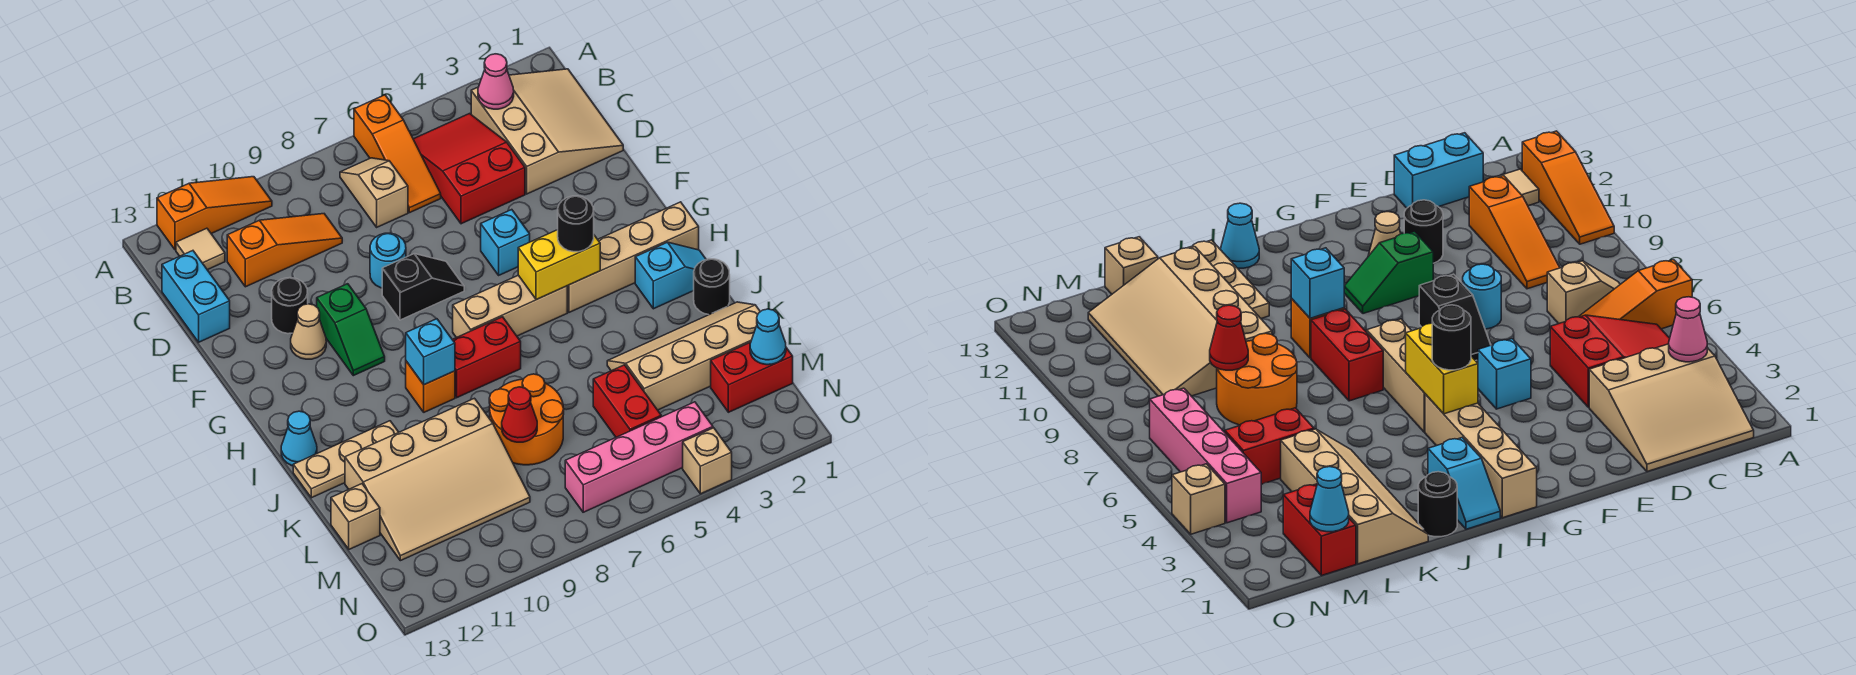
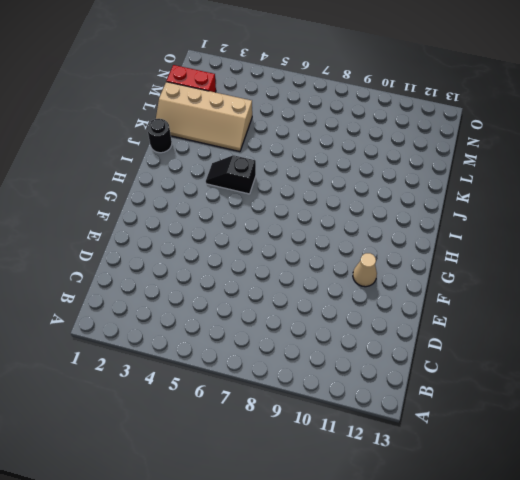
black slope I4:I5 level 1 top 5 -> black slope F7:F8 level 1 top 8
none -> orange slope A6:C6 level 1 top A
none -> orange slope A10:A12 level 1 top 12
none -> tan slope B1:D3 level 1 top 3
none -> red slope B4:D5 level 1 top D

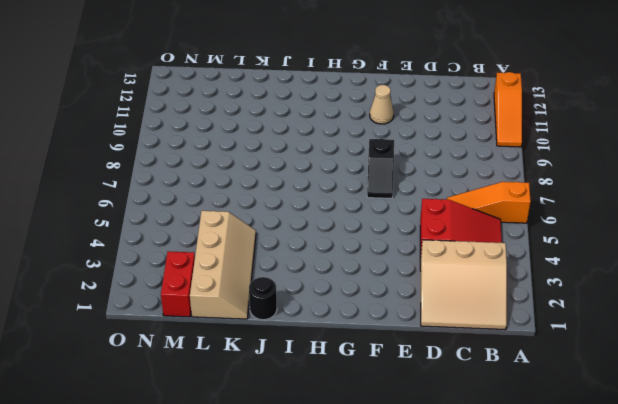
none -> tan slope B7:C7 level 1 top C
none -> tan tile B12 level 1
none -> orange slope C9:C11 level 1 top 11
none -> cyan brick C13:D13 level 1

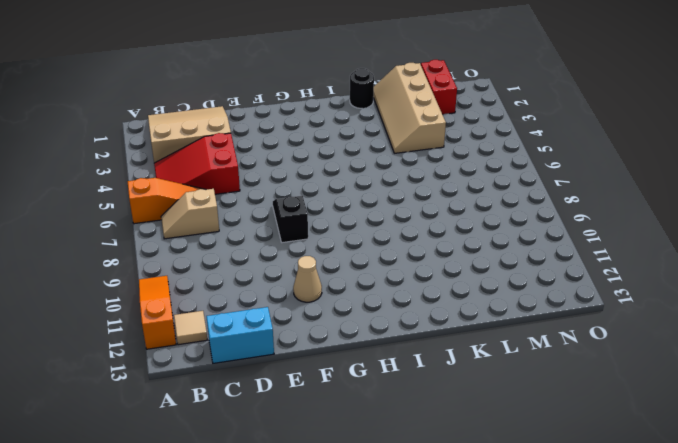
none -> orange slope C9:C11 level 1 top 11
none -> cyan round brick E8 level 1
none -> black round brick E11 level 1
none -> cyan brick F5 level 1

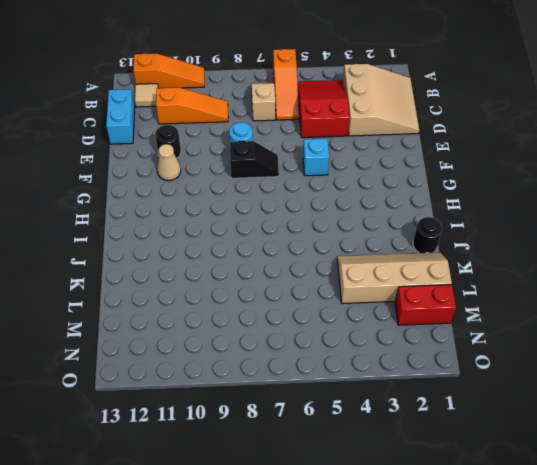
none -> green slope F10:G10 level 1 top F
none -> tan brick H1:H4 level 1
none -> tan brick H5:H7 level 1
none -> cyan slope I1:I2 level 1 top 2

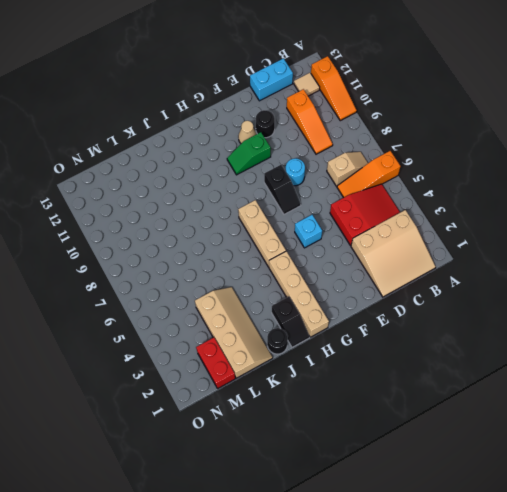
black slope I1:I2 level 1 top 2 -> cyan slope I1:I2 level 1 top 2
none -> red brick I7:I8 level 1
none -> orange brick I9 level 1
none -> cyan cone I13 level 1
none -> tan plate J11:J13 level 1

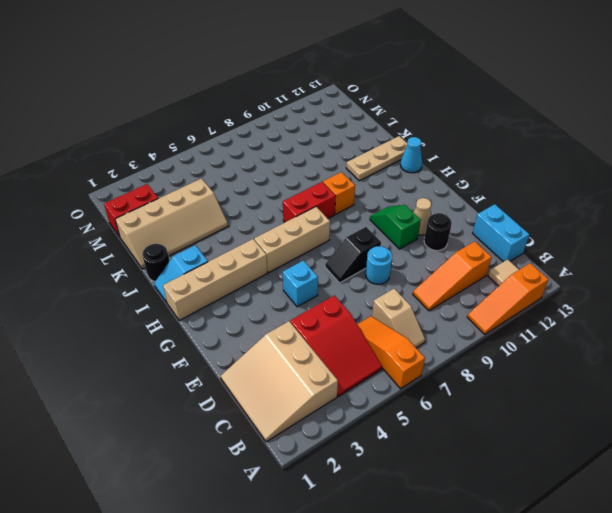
none -> orange round brick K7:L8 level 1
none -> tan slope K9:M12 level 1 top K
none -> red brick L5:M5 level 1
none -> tan brick L13 level 1

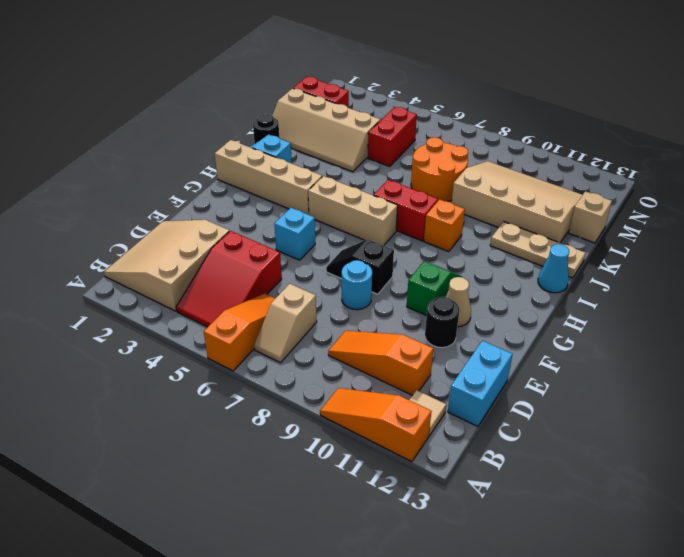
none -> pink brick N4:N7 level 1
none -> tan brick O4 level 1
none -> pink cone B3 level 2
none -> yellow brick H4:H5 level 2

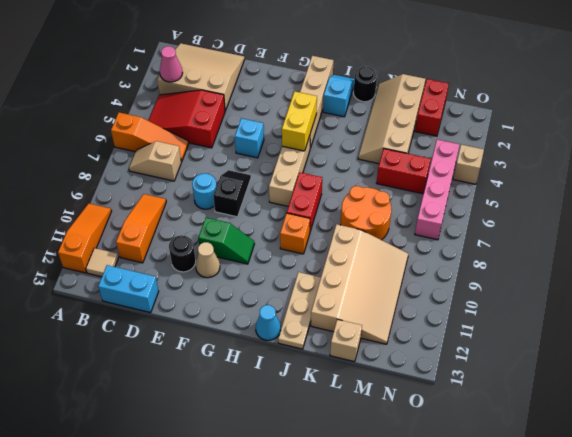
none -> cyan brick I9 level 2
none -> red cone L8 level 2
none -> cyan cone M1 level 2
none -> black round brick H4 level 3

